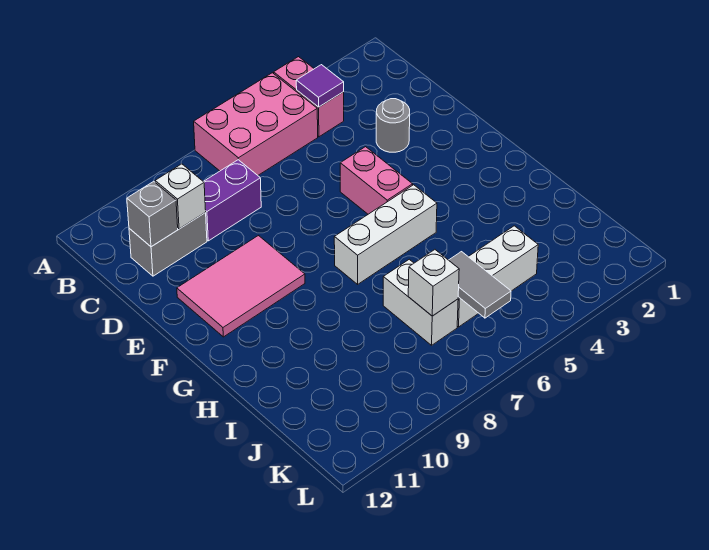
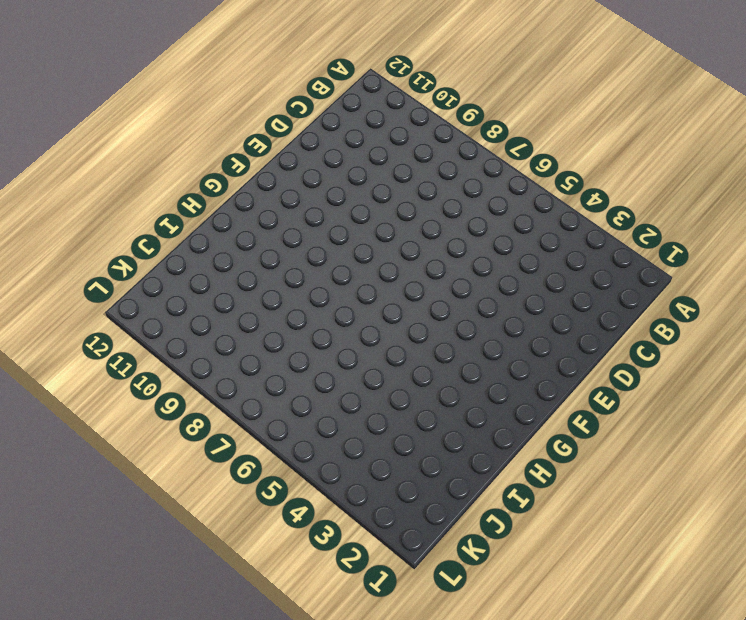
none -> pink brick A4:B4 level 1
none -> pink brick A5:B7 level 1
none -> purple brick C8:C9 level 1

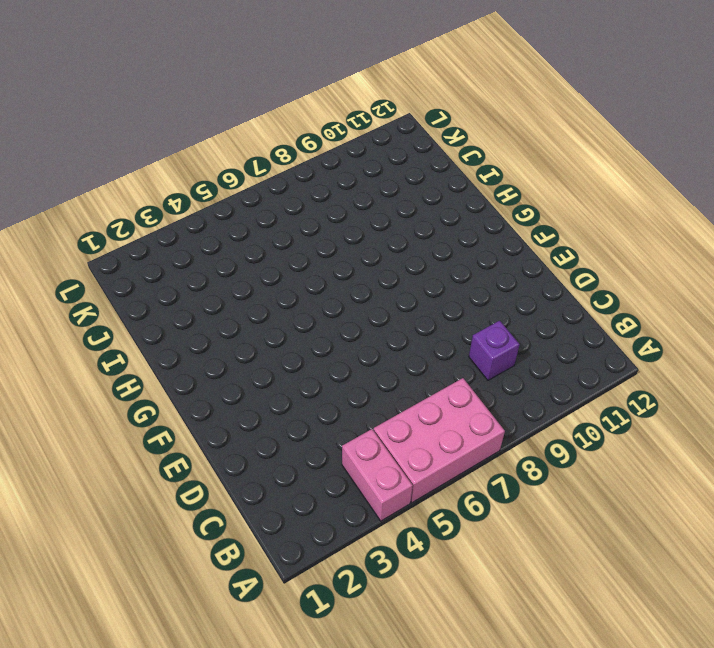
purple brick C9 level 1 -> purple brick C8:C9 level 1
none -> grey brick C10:C11 level 1
none -> grey round brick D3 level 1
none -> pink brick E5:F5 level 1

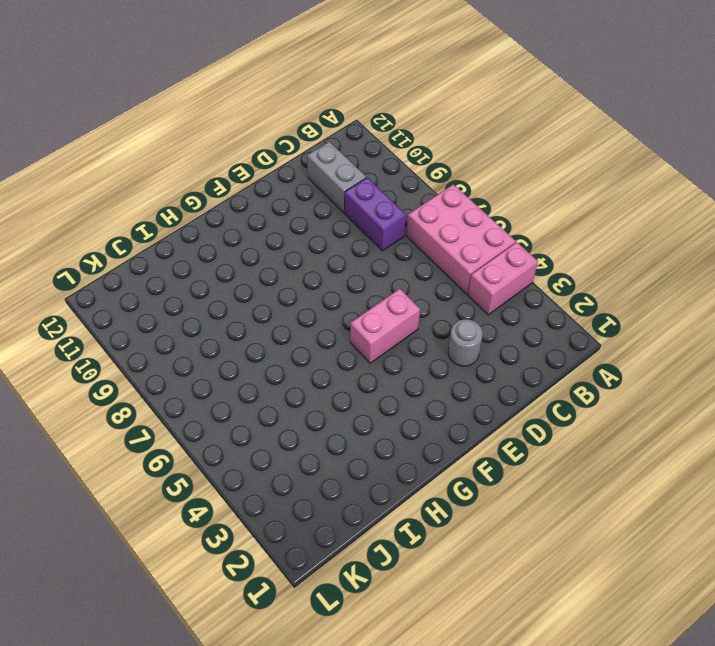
none -> pink tile E9:F11 level 1
none -> white brick G5:G7 level 1
none -> white brick I7:J7 level 1

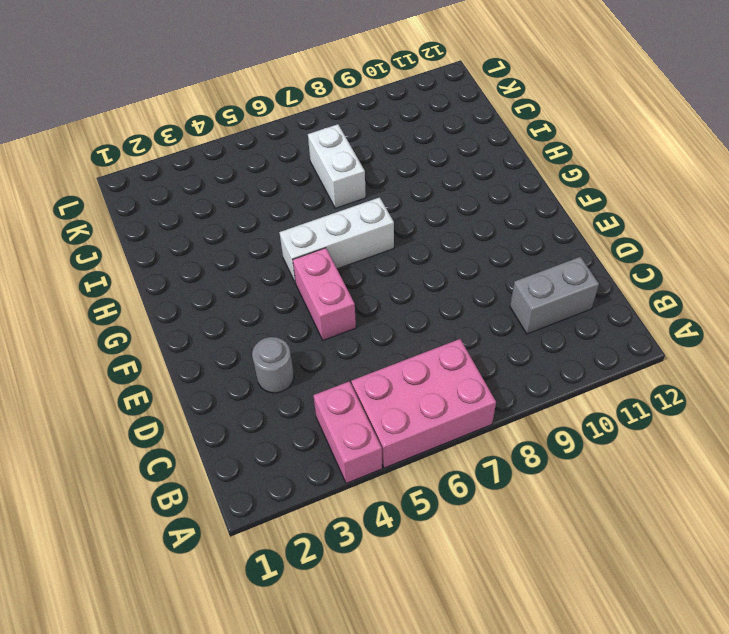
none -> purple brick C8:C9 level 1
none -> pink tile E9:F11 level 1
none -> white brick J4:J6 level 1

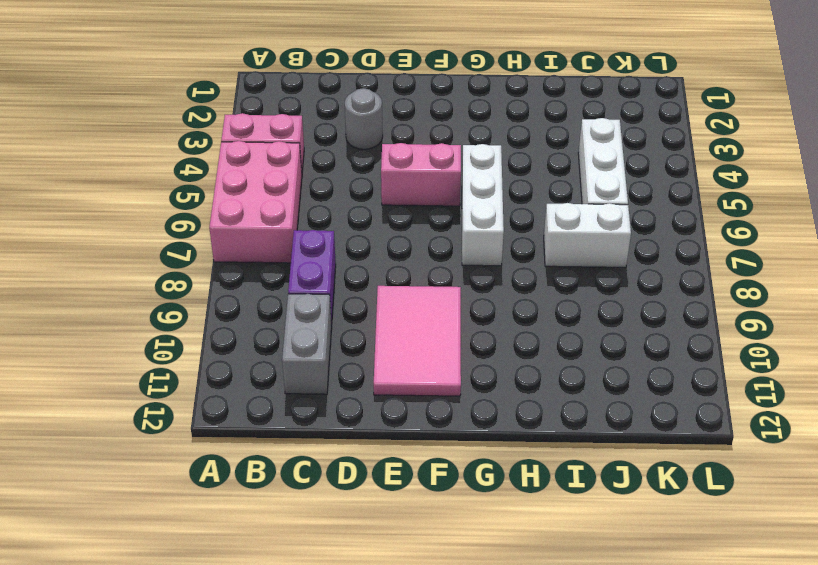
none -> purple tile B4 level 2
none -> white brick C10 level 2
none -> grey brick C11 level 2

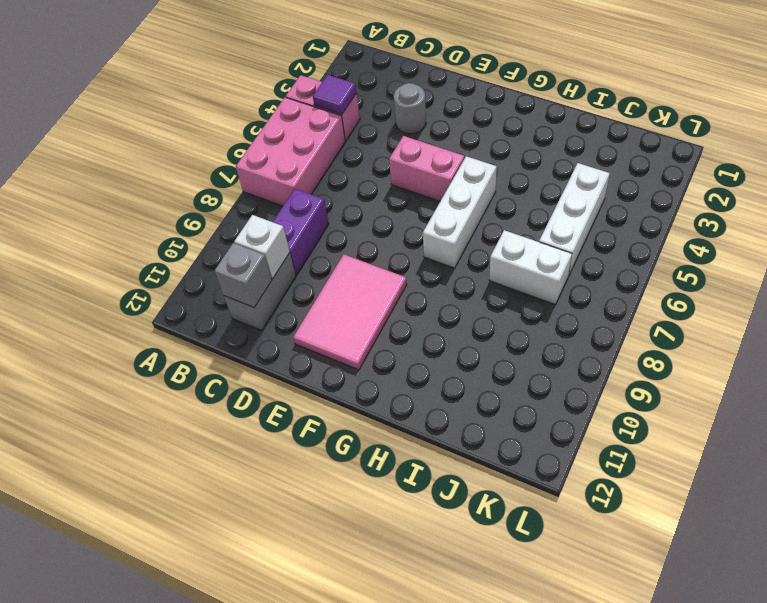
none -> grey tile J6:K6 level 2
none -> white brick J7 level 2

